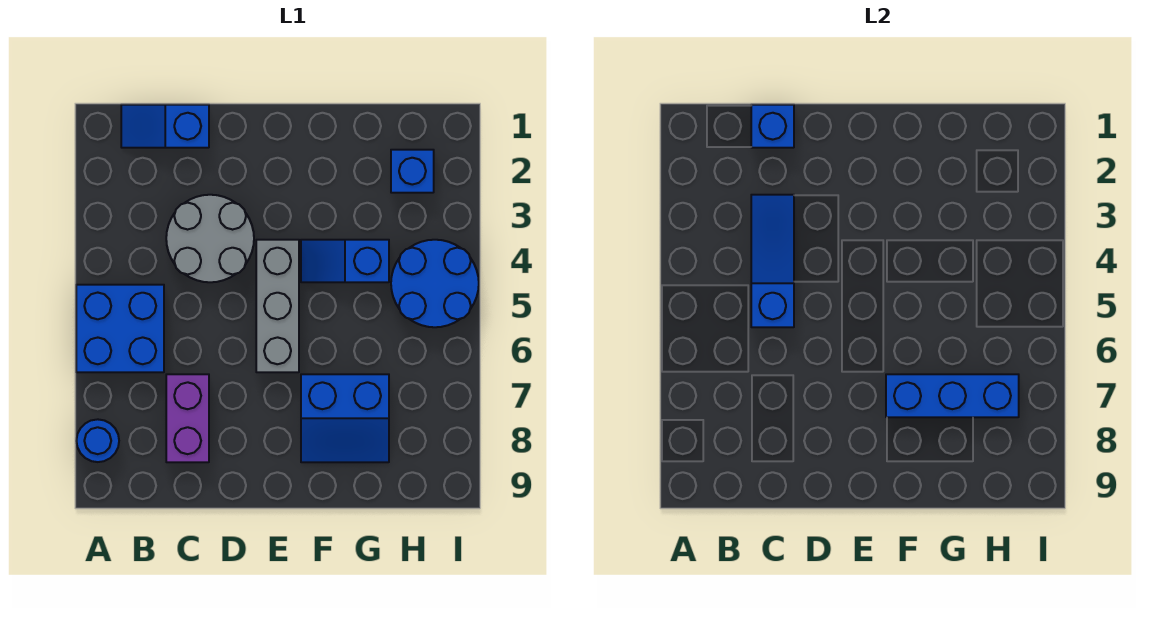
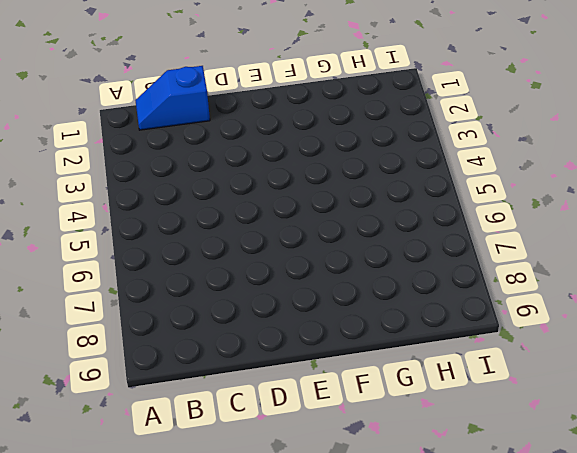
none -> blue brick A5:B6 level 1
none -> blue round brick A8 level 1
none -> grey round brick C3:D4 level 1

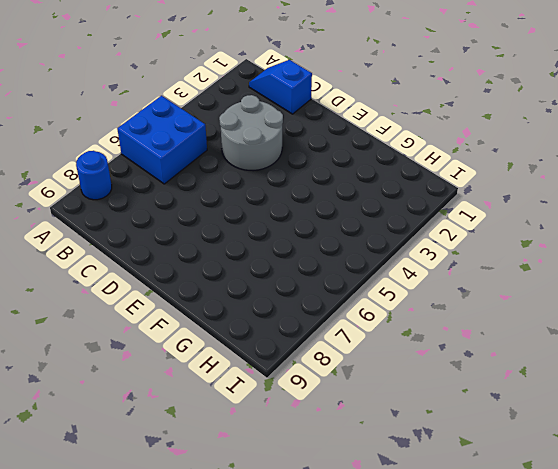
none -> purple brick C7:C8 level 1
none -> grey brick E4:E6 level 1
none -> blue slope F4:G4 level 1 top G

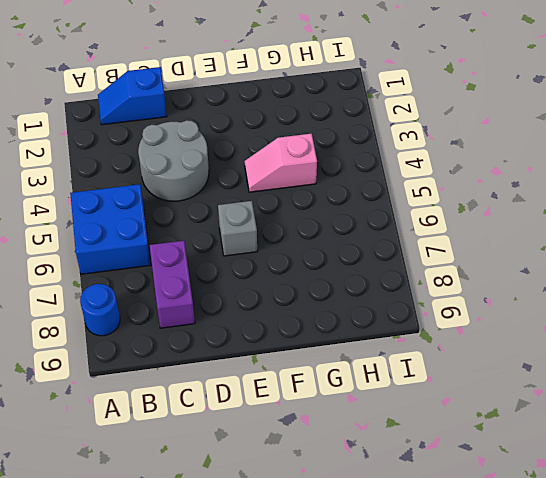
grey brick E6 level 1 -> grey brick E4:E6 level 1
pink slope F4:G4 level 1 top G -> blue slope F4:G4 level 1 top G
none -> blue slope F7:G8 level 1 top 7
none -> blue brick H2 level 1
none -> blue round brick H4:I5 level 1

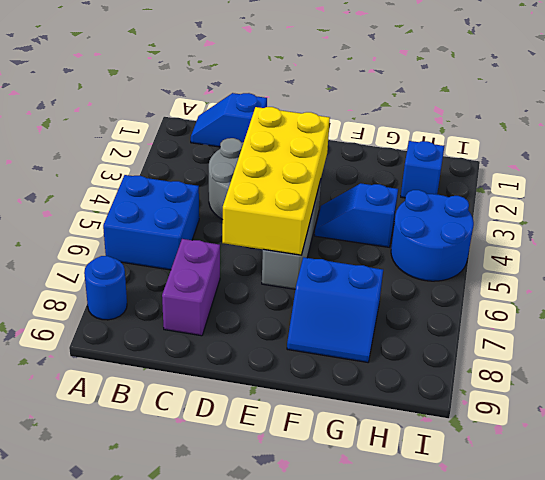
yellow brick D3:E6 level 2 -> none
none -> blue brick C1 level 2
none -> blue slope C3:C5 level 2 top 5
none -> blue brick F7:H7 level 2

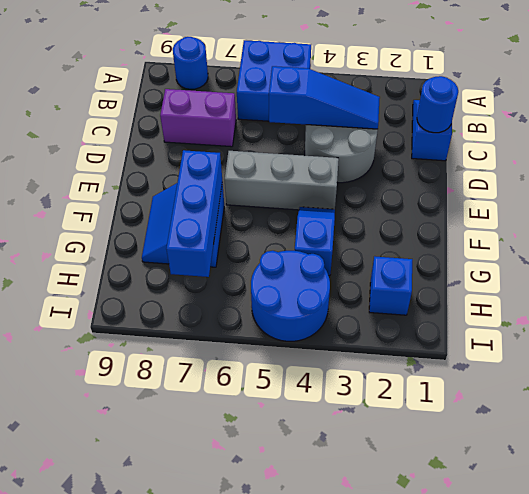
blue round brick C1 level 2 -> blue brick C1 level 2

